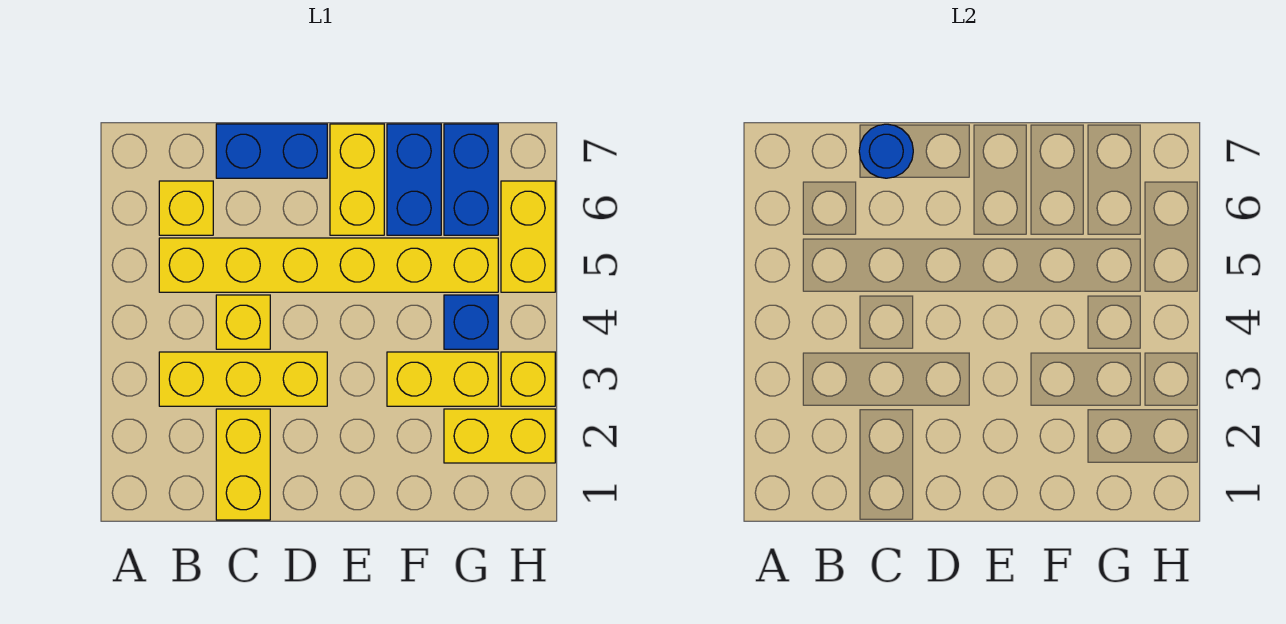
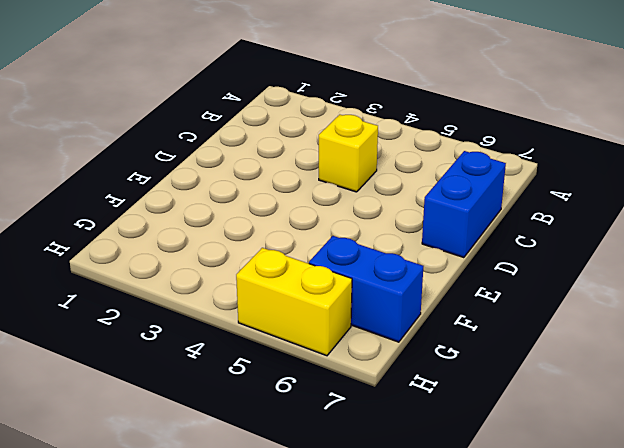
none -> yellow brick B3:D3 level 1
none -> yellow brick B5:G5 level 1
none -> yellow brick B6 level 1

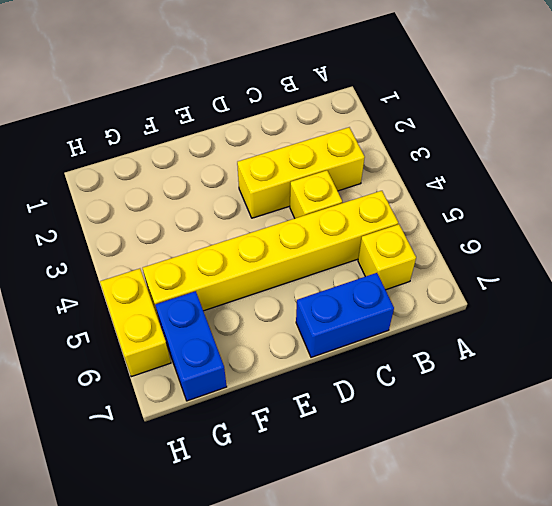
none -> yellow brick C1:C2 level 1
none -> yellow brick E6:E7 level 1
none -> yellow brick F3:G3 level 1

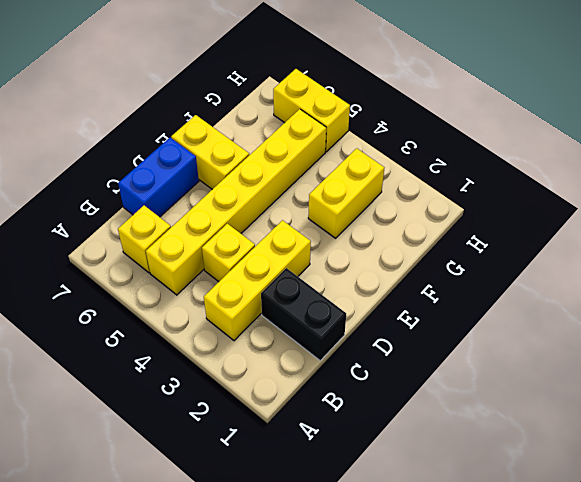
black brick C1:C2 level 1 -> yellow brick C1:C2 level 1
none -> blue brick F6:F7 level 1
none -> yellow brick G2:H2 level 1
none -> blue brick G4 level 1

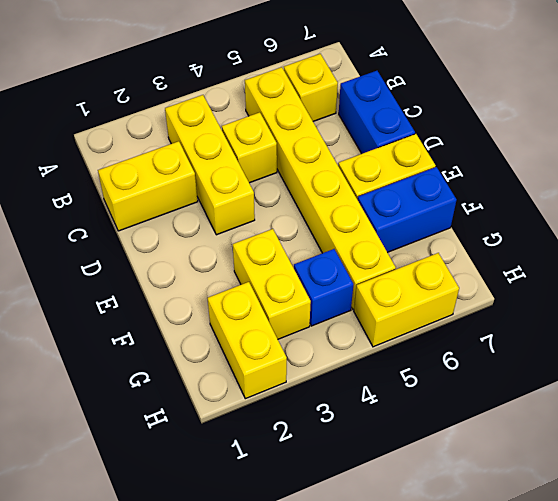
none -> blue brick G6:G7 level 1
none -> yellow brick H3 level 1
none -> blue round brick C7 level 2

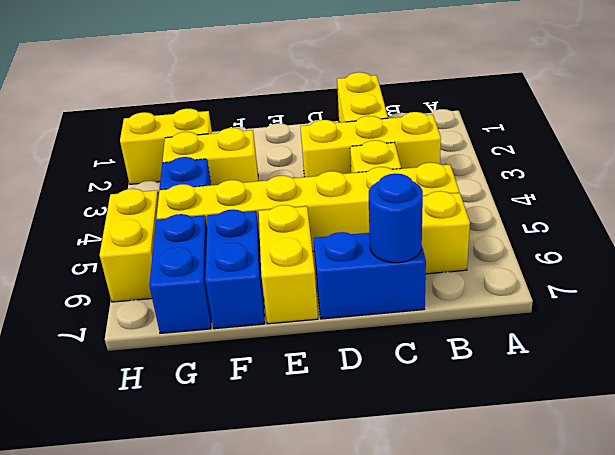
none -> yellow brick H3 level 1

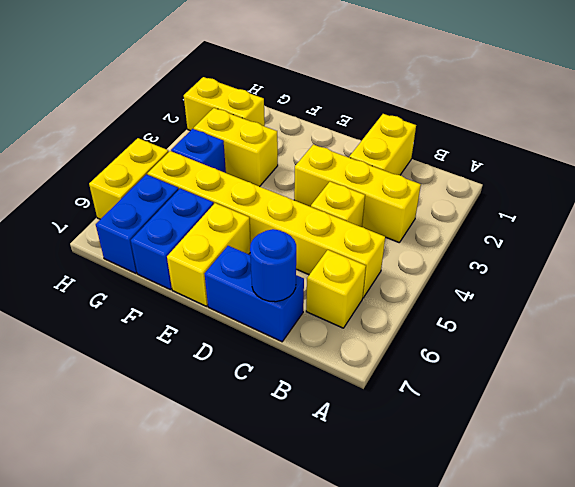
none -> yellow brick H3 level 1

